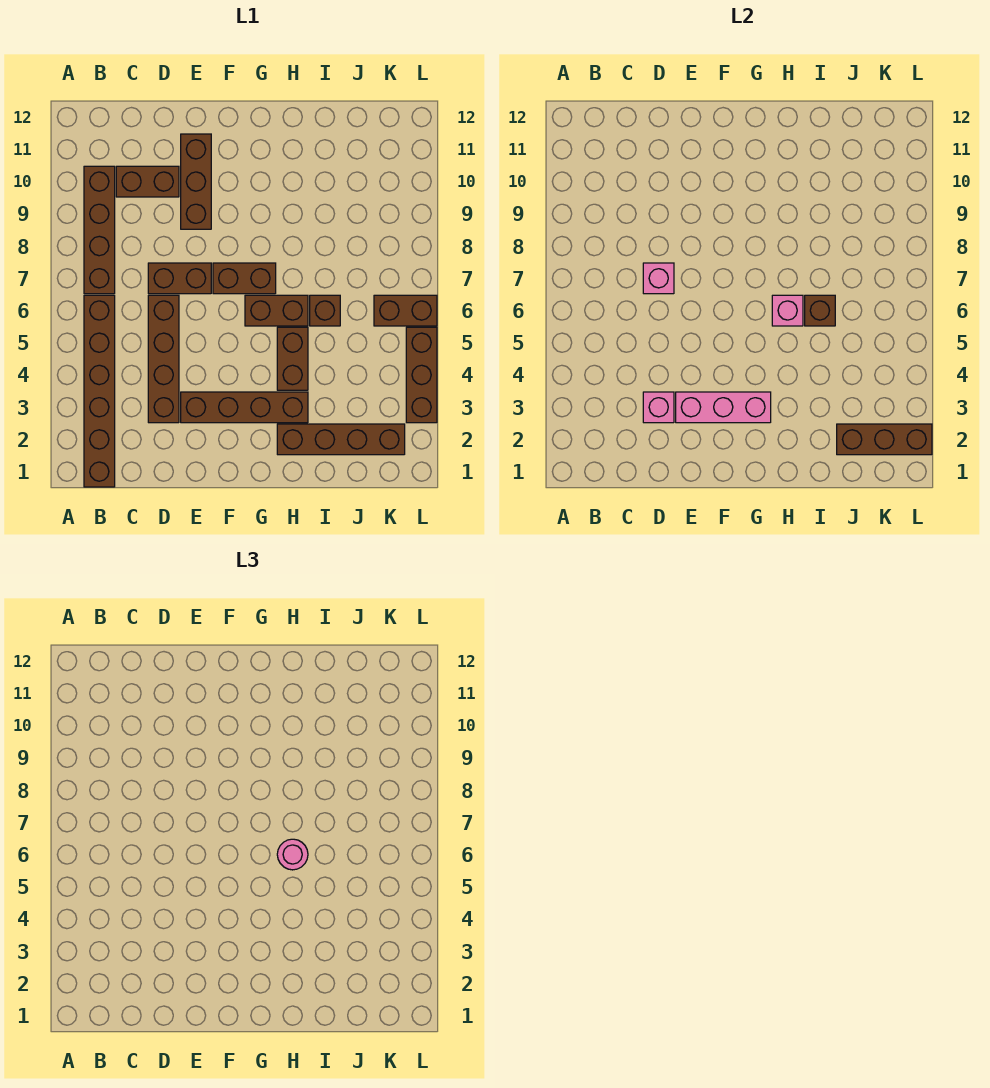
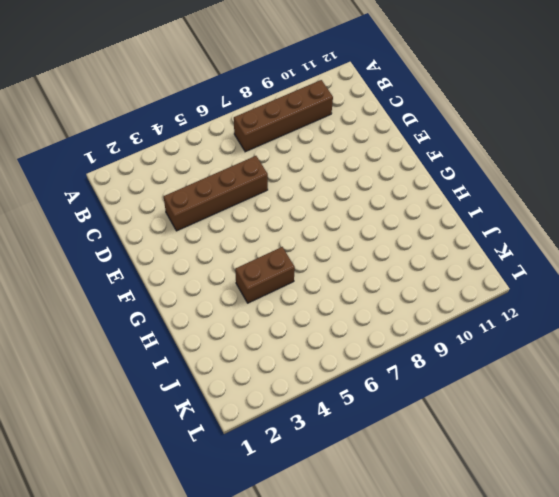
none -> brown brick B1:B6 level 1
none -> brown brick C10:D10 level 1
none -> brown brick D7:E7 level 1

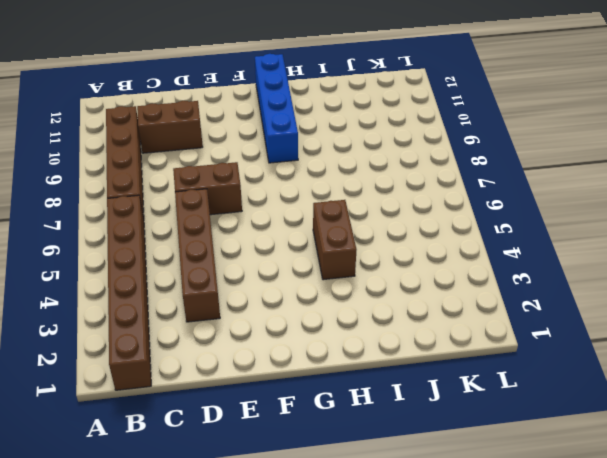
blue brick G9:G12 level 1 -> none
none -> brown brick E3:H3 level 1
none -> brown brick E9:E11 level 1
none -> brown brick F7:G7 level 1

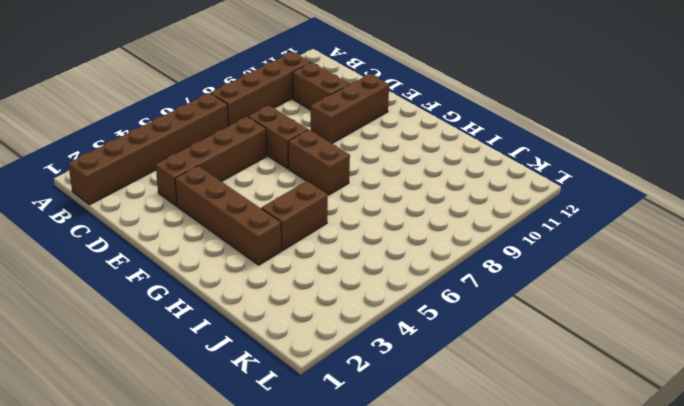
none -> brown brick G6:H6 level 1
none -> brown brick H2:K2 level 1
none -> brown brick I6 level 1

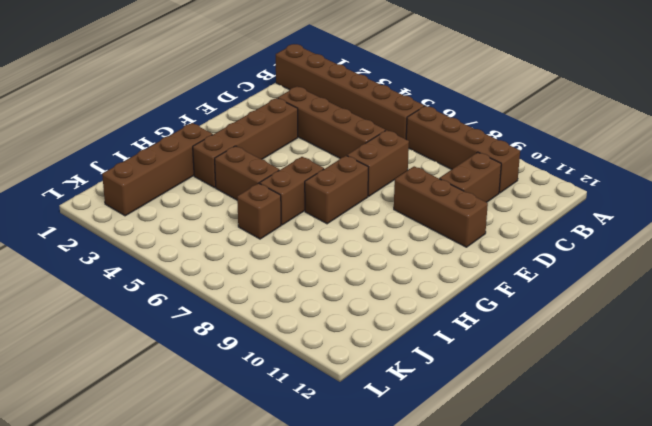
none -> brown brick K6:L6 level 1
none -> brown brick L3:L5 level 1
none -> pink brick D3 level 2

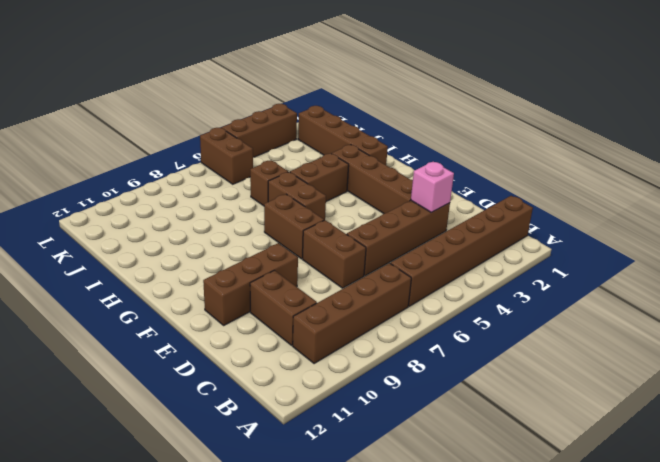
none -> pink brick D7 level 2
none -> pink brick E3:G3 level 2
none -> pink brick H6 level 2

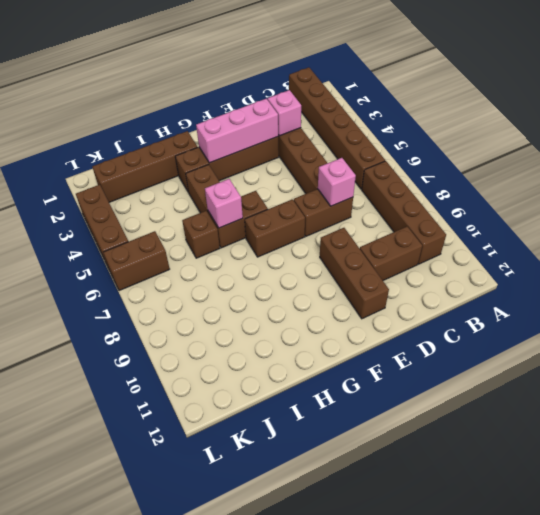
none -> brown brick I6 level 2
none -> brown brick J2:L2 level 2
none -> pink round brick H6 level 3

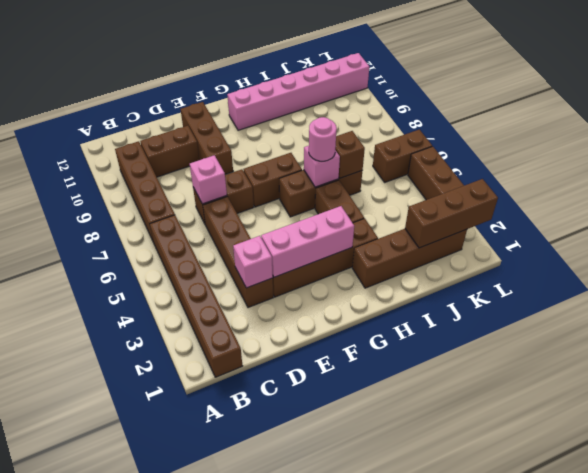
pink brick G11:L11 level 1 -> none

